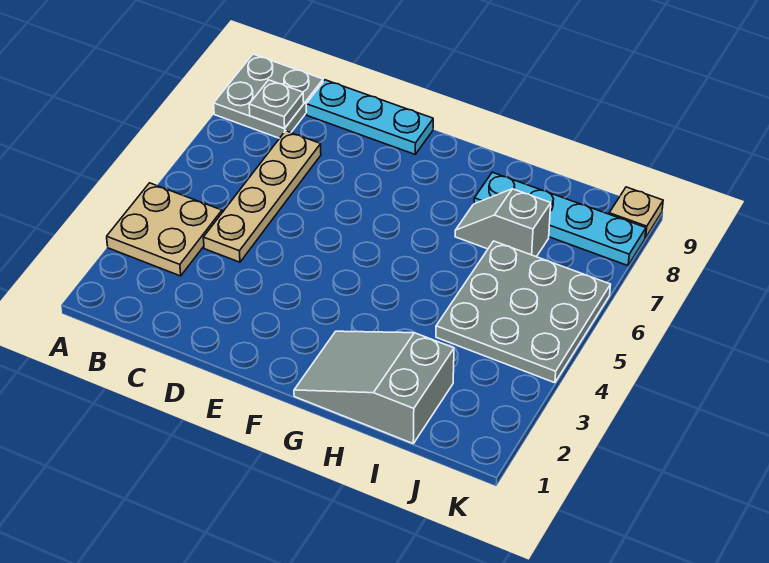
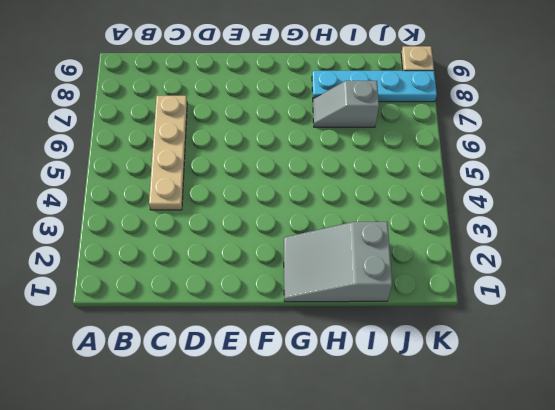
none -> tan plate A3:B4 level 1
none -> grey plate A8:B9 level 1

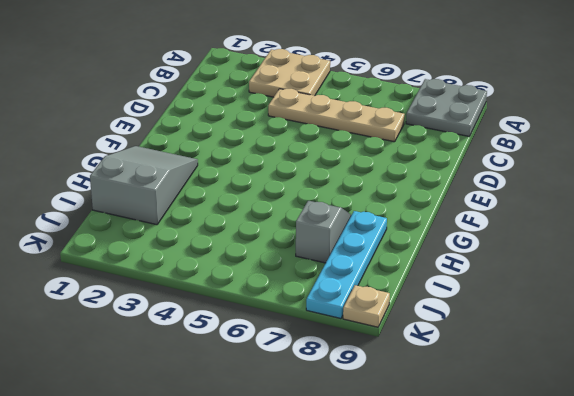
none -> cyan plate C9:E9 level 1
none -> grey plate I4:K6 level 1

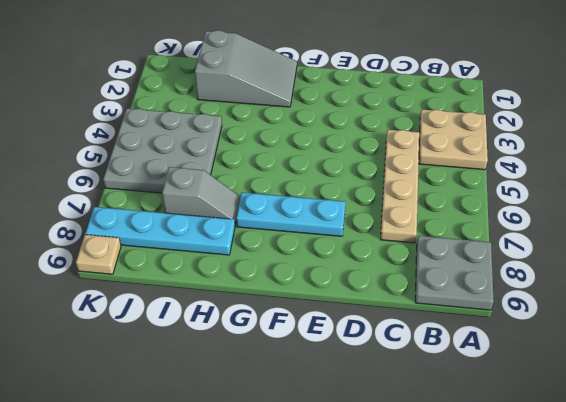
cyan plate E7:G7 level 1 -> cyan plate C9:E9 level 1
none -> grey plate B8 level 2

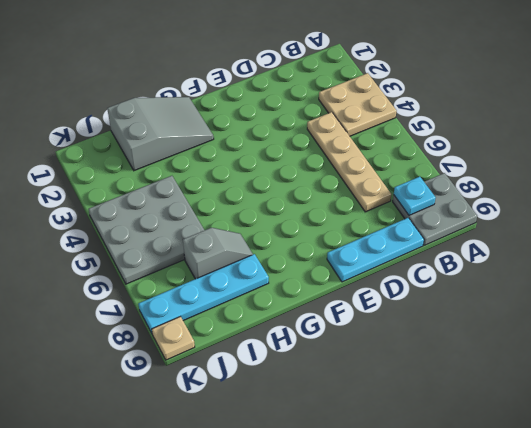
cyan plate B8 level 2 -> grey plate B8 level 2

